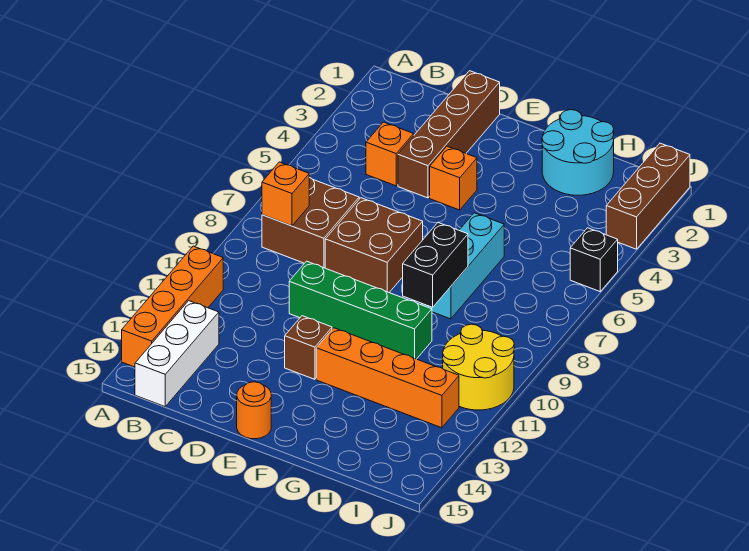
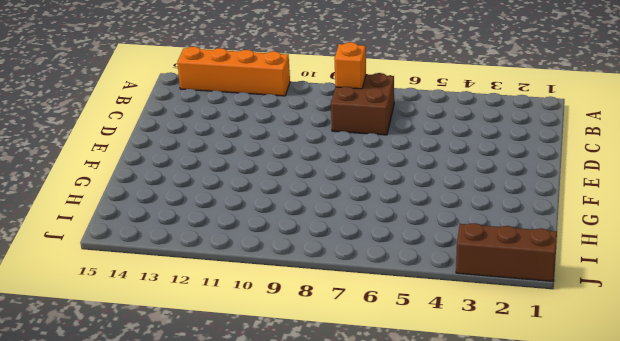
none -> white brick B13:B15 level 1
none -> orange brick C4 level 1
none -> brown brick D1:D4 level 1

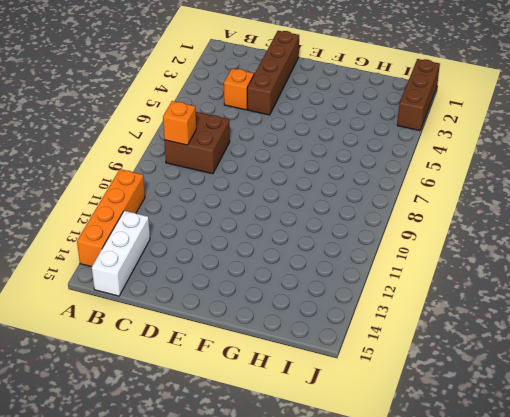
none -> brown brick D7:E8 level 1
none -> green brick D10:G10 level 1
none -> orange brick E4 level 1

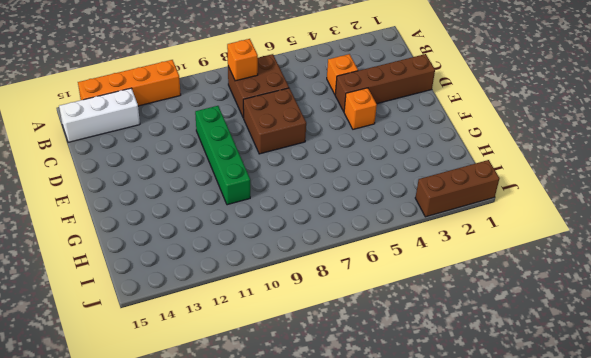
none -> brown brick E12 level 1
none -> orange round brick E15 level 1
none -> orange brick F12:I12 level 1

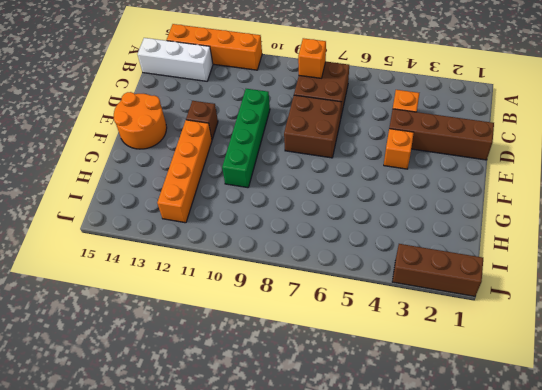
orange round brick E14:F15 level 1 -> orange round brick E15 level 1
none -> cyan round brick G1:H2 level 1
none -> cyan brick G6:G8 level 1
none -> yellow round brick I10:J11 level 1

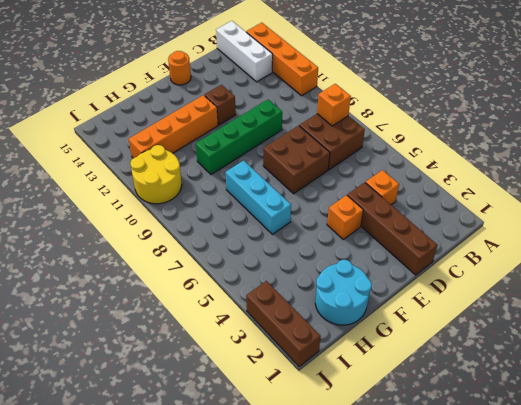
none -> black brick J5 level 1
none -> black brick G8:G9 level 2

